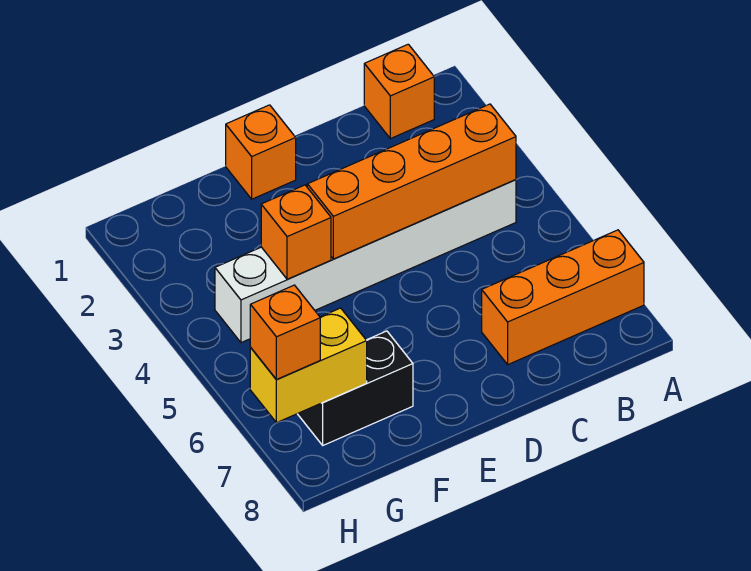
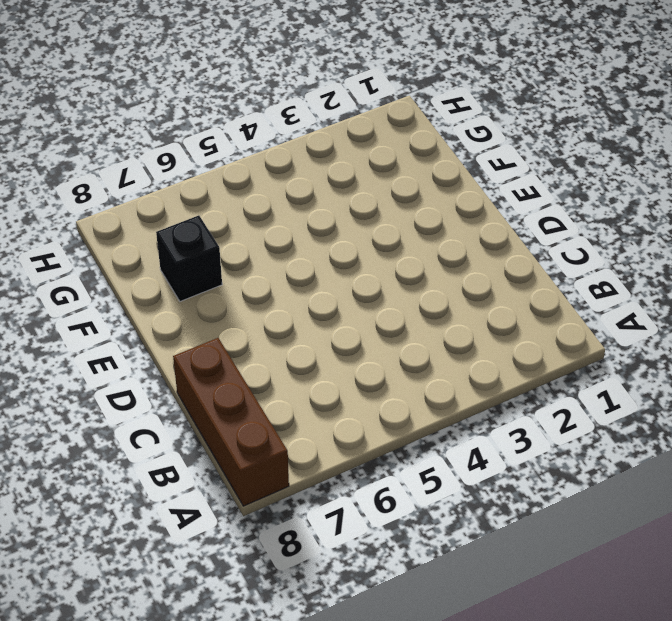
brown brick A8:C8 level 1 -> none
black brick F7 level 1 -> black brick F7:G7 level 1
none -> orange brick A7:C7 level 1
none -> orange brick B1 level 1

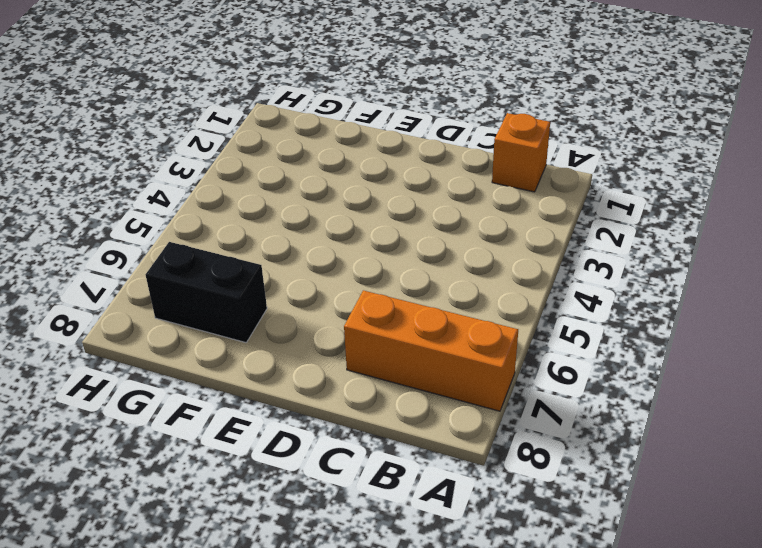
none -> white brick B4:G4 level 1
none -> orange brick E1 level 1

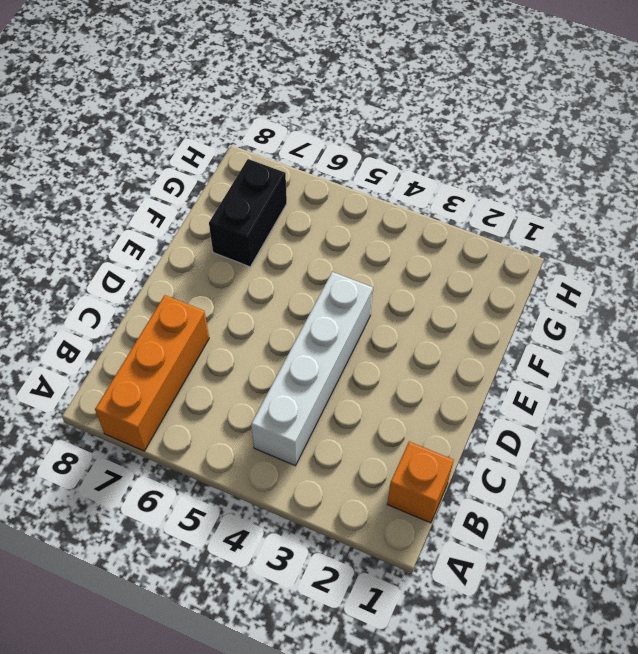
white brick B4:E4 level 1 -> white brick B4:G4 level 1
none -> orange brick E1 level 1
none -> orange brick B4:E4 level 2

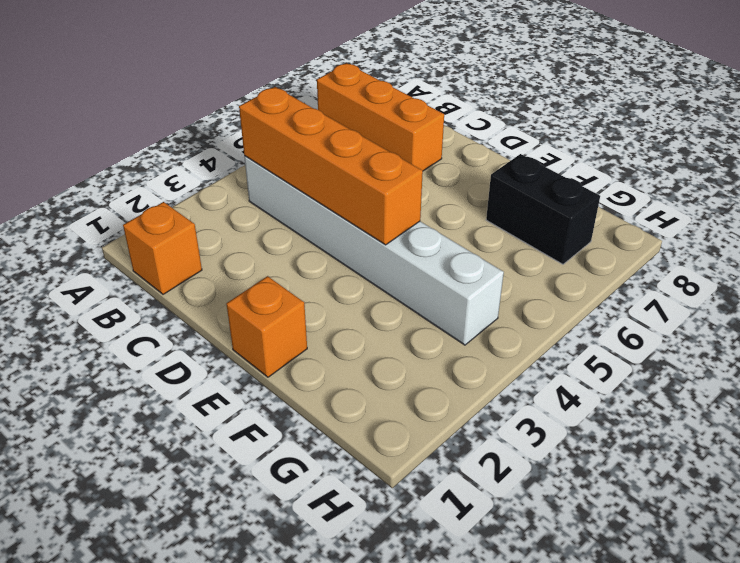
none -> orange brick F4 level 2
none -> yellow brick G7:H7 level 2

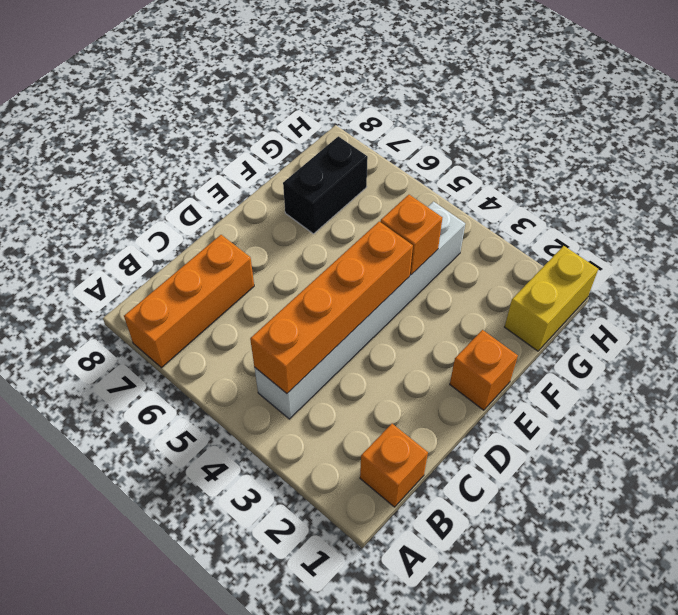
yellow brick G1:H1 level 1 -> yellow brick G7:H7 level 2
none -> orange brick H7 level 3

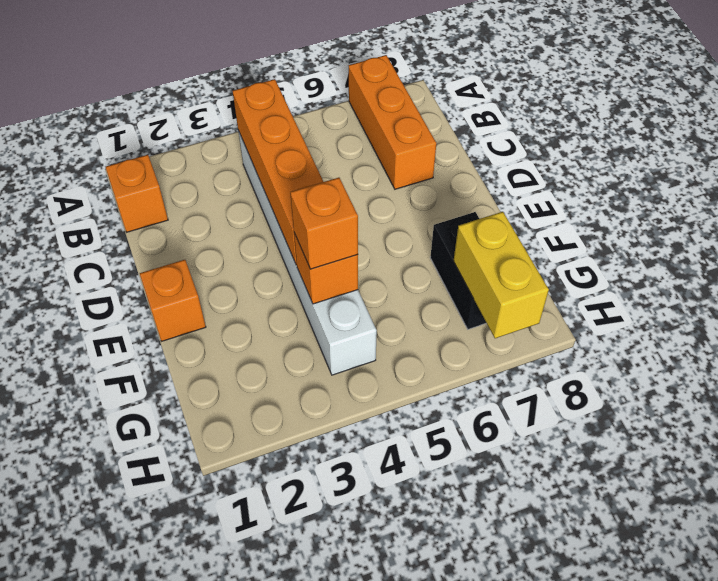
orange brick F4 level 3 -> orange brick H7 level 3

